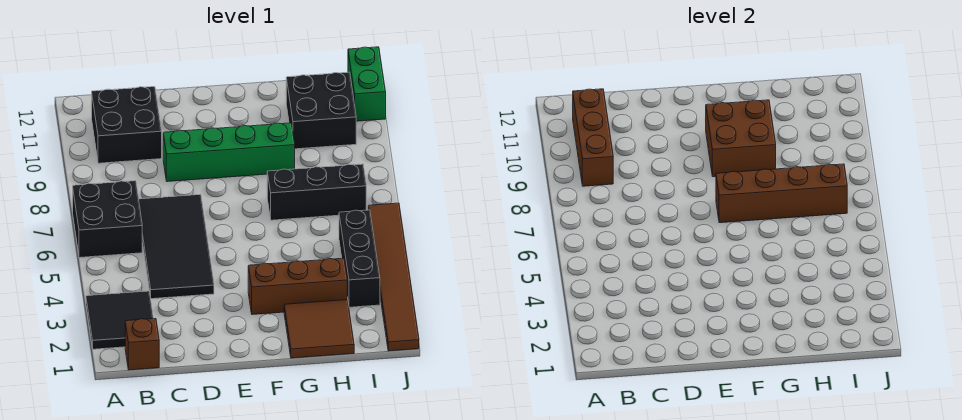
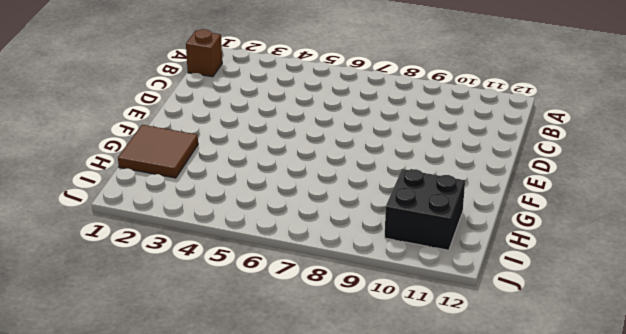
none -> black tile A2:B3 level 1
none -> black brick A6:B7 level 1
none -> black brick B10:C11 level 1

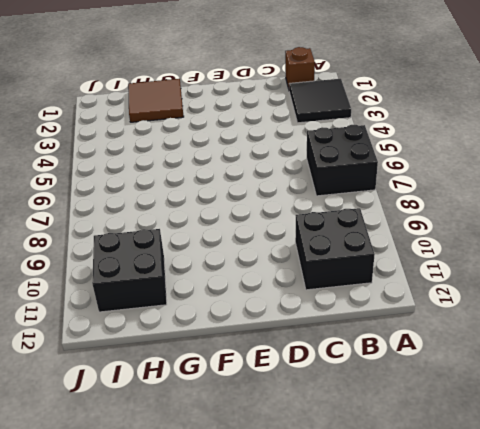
none -> black tile C4:D7 level 1
none -> green brick D9:G9 level 1
none -> brown brick F3:H3 level 1

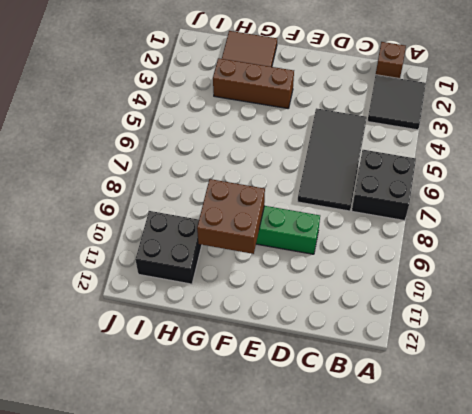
none -> black brick B10:C11 level 1
none -> black brick G7:I7 level 1
none -> black brick I3:I5 level 1

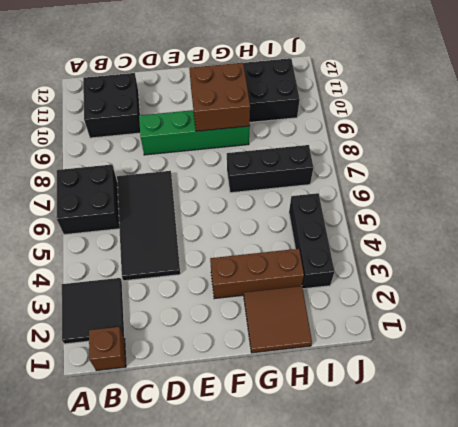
none -> brown tile J1:J6 level 1
none -> green brick J11:J12 level 1
none -> brown brick B9:B11 level 2

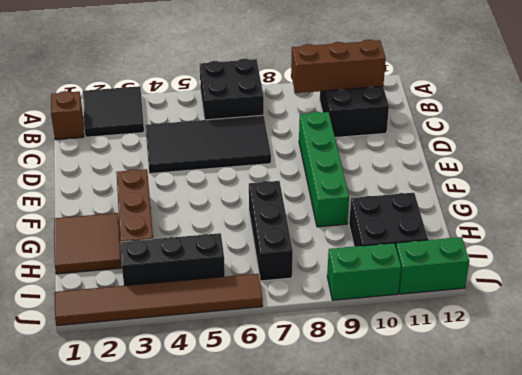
green brick J9:J10 level 1 -> none
none -> brown brick F7:I7 level 2
none -> brown brick F9:G10 level 2

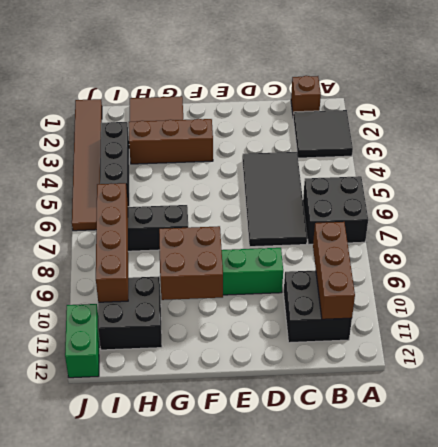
brown brick I7:I10 level 2 -> brown brick F7:I7 level 2

